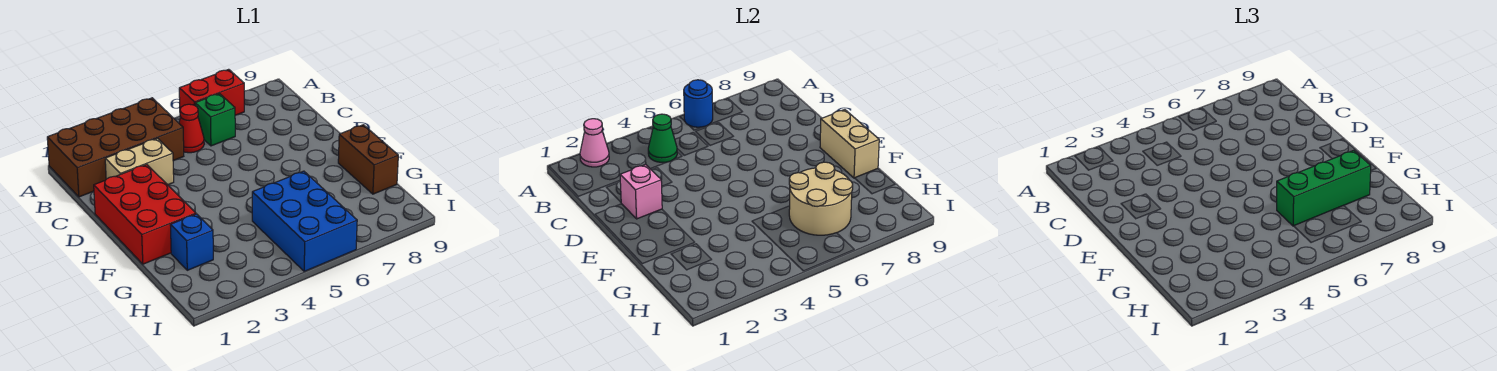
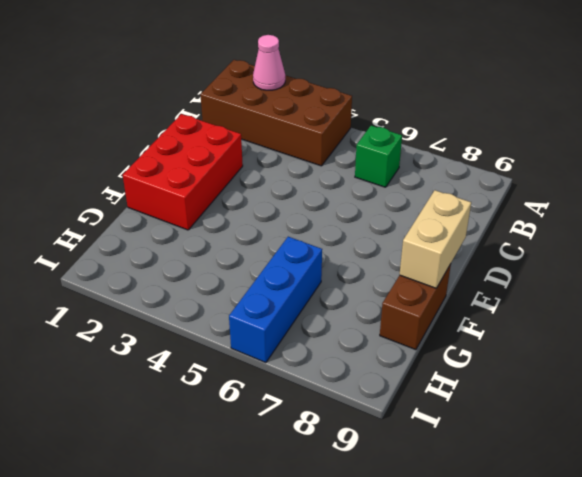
blue brick G6:I6 level 1 -> blue brick G5:I6 level 1
none -> red brick A6:A7 level 1
none -> red cone B5 level 1
none -> tan brick C2:C3 level 1

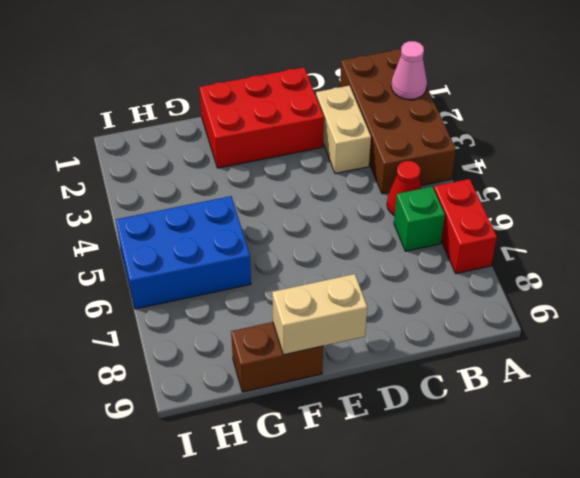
none -> blue brick G2 level 1
none -> blue round brick A6 level 2
none -> green cone B4 level 2

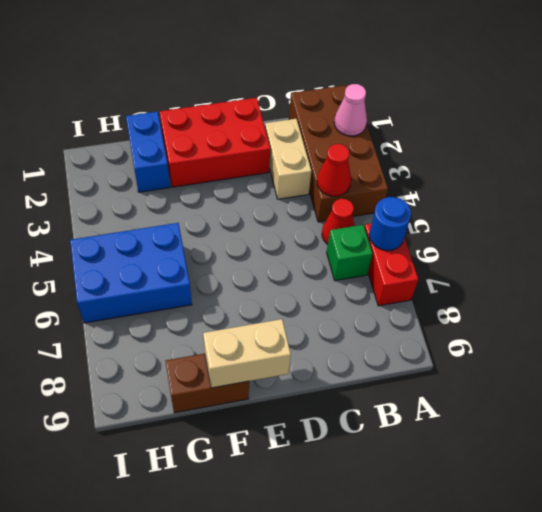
red cone B4 level 2 -> green cone B4 level 2
blue brick G1:G2 level 1 -> blue brick G2 level 1
none -> pink brick D2 level 2
none -> tan round brick G6:H7 level 2
none -> green brick G6:G8 level 3

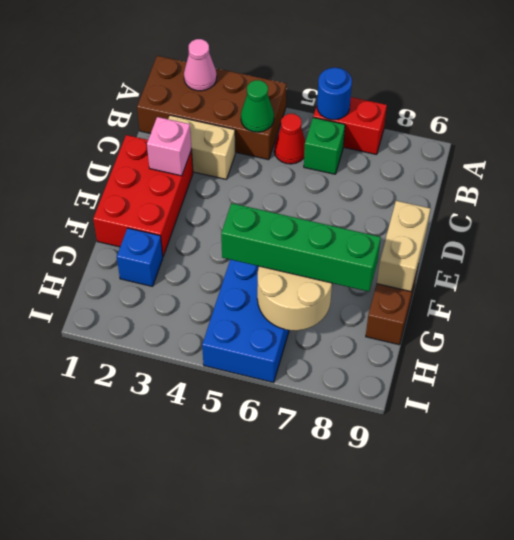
green brick G5:G8 level 3 -> green brick G6:G8 level 3

